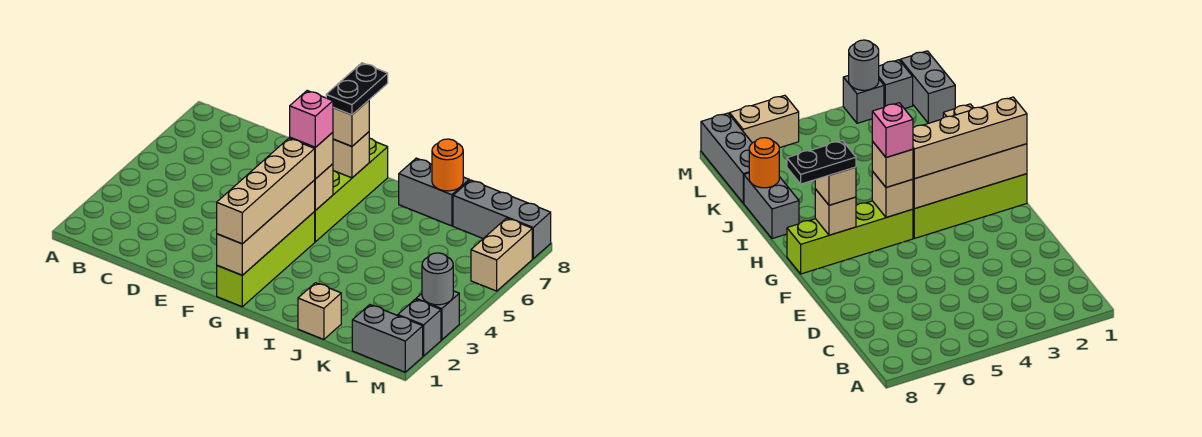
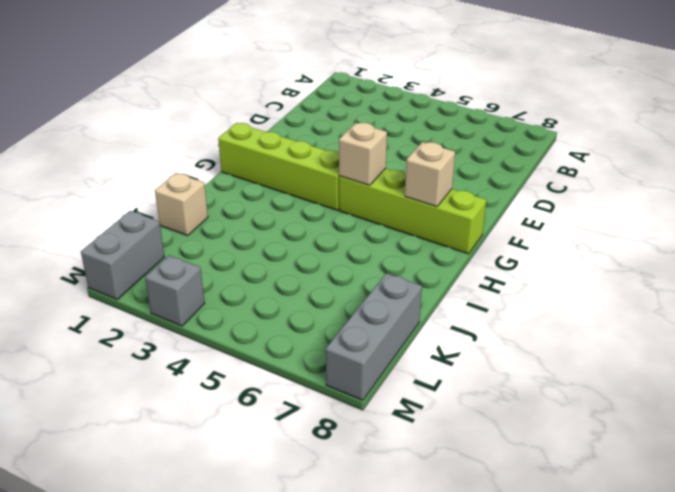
none -> grey brick I8:J8 level 1
none -> grey brick M2 level 1
none -> tan brick M6:M7 level 1

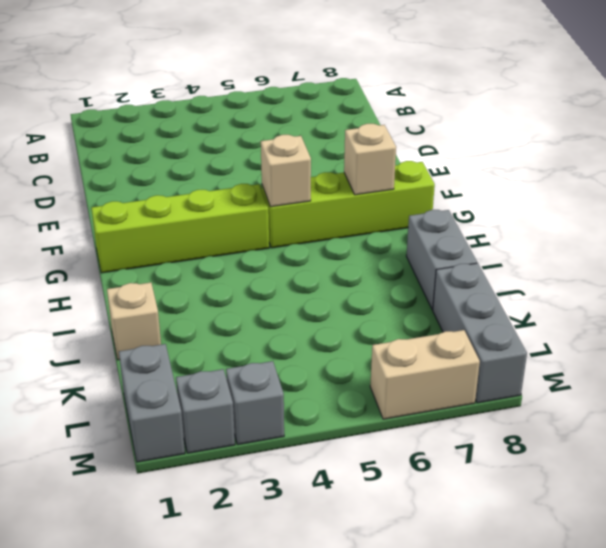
none -> tan brick G1:G4 level 2
none -> orange round brick J8 level 2
none -> grey round brick M3 level 2

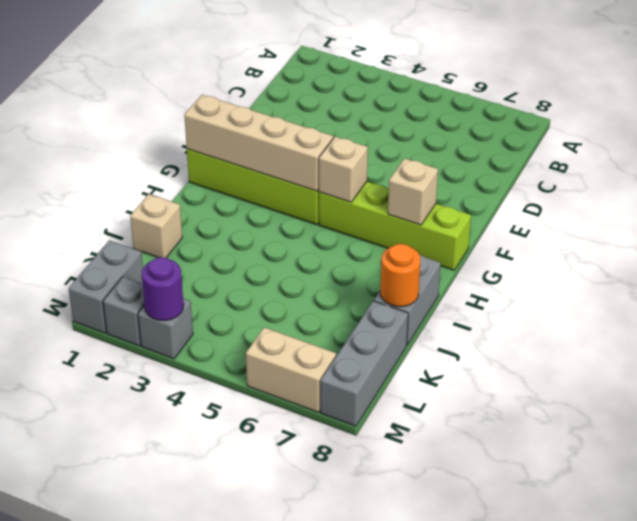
purple round brick M3 level 2 -> grey round brick M3 level 2
none -> tan brick G1:G4 level 3
none -> tan brick G5 level 3
none -> tan brick G7 level 3

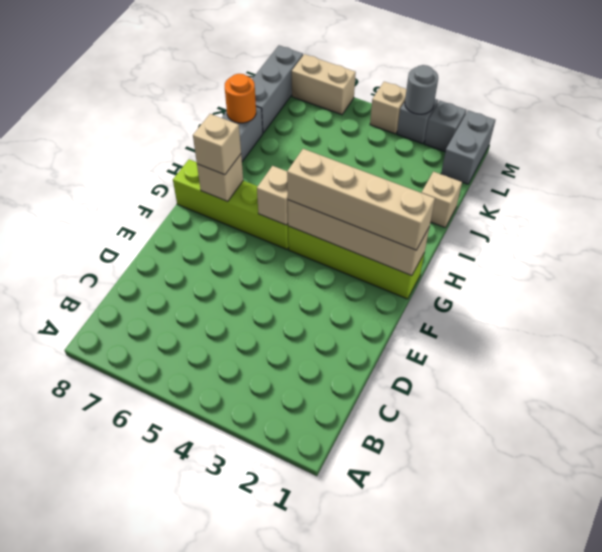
tan brick M4 level 1 -> tan brick G5 level 3
none -> pink brick G5 level 4
none -> black plate G7:G8 level 4

